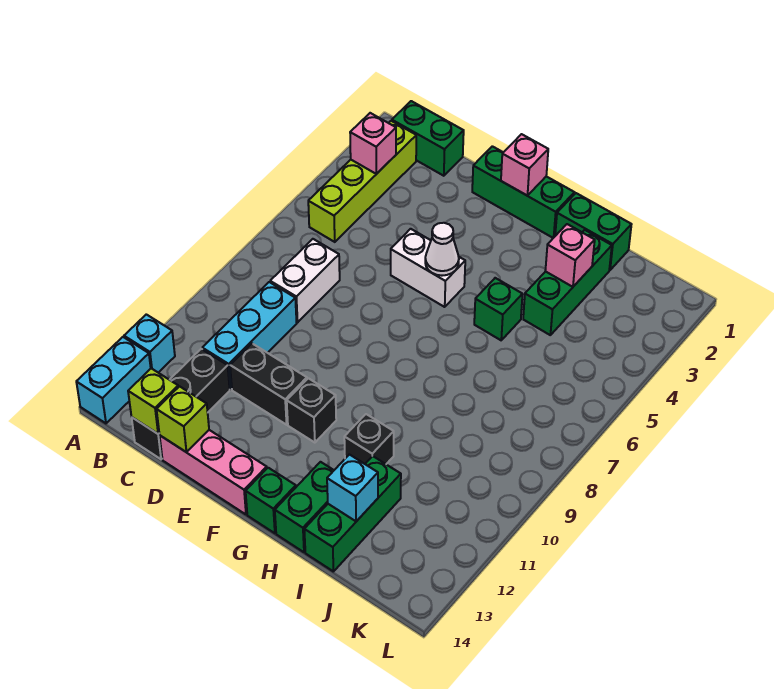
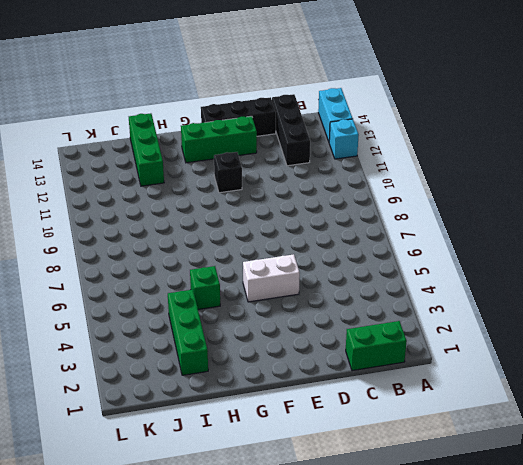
black brick D14:F14 level 1 -> pink brick D14:F14 level 1
green brick E13:G13 level 1 -> green brick E1:G1 level 1
none -> lime brick B2:B5 level 1
none -> white brick C7:C8 level 1
none -> cyan brick C9:C11 level 1

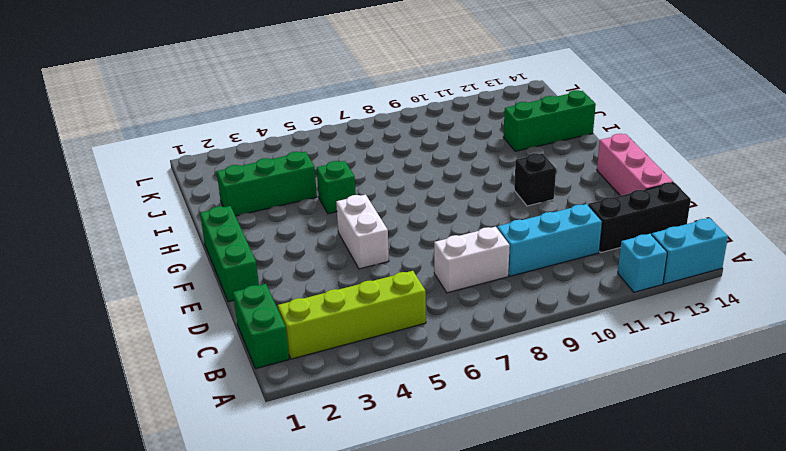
none -> black brick D11:E11 level 1
none -> green brick G14 level 1
none -> green brick H1:I1 level 1

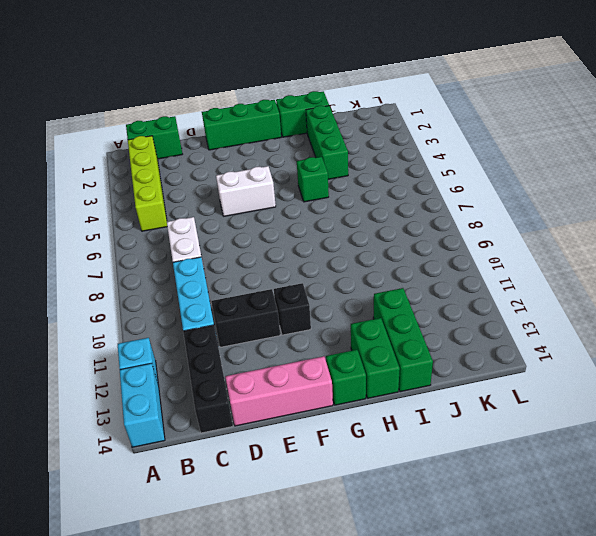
none -> black brick H11 level 1
none -> pink brick B3 level 2
none -> lime brick C14 level 2

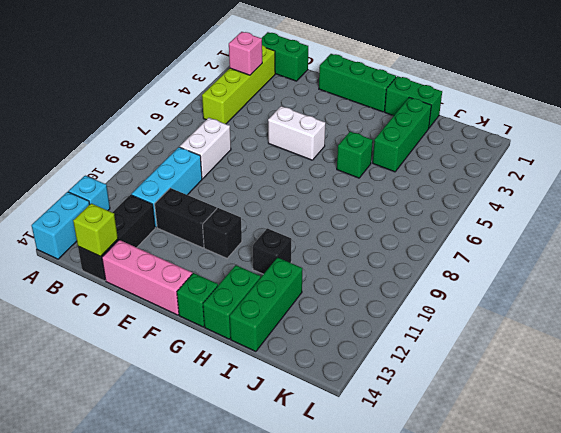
none -> lime brick D14 level 2
none -> pink brick F1 level 2
none -> white cone F5 level 2

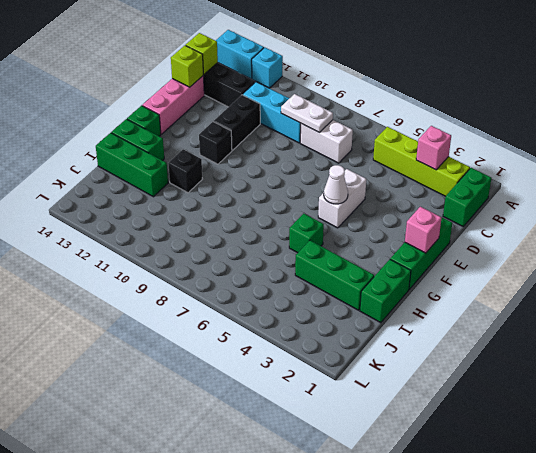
white plate C8:C9 level 2 -> none
none -> pink brick I3 level 2
none -> cyan brick I13 level 2

